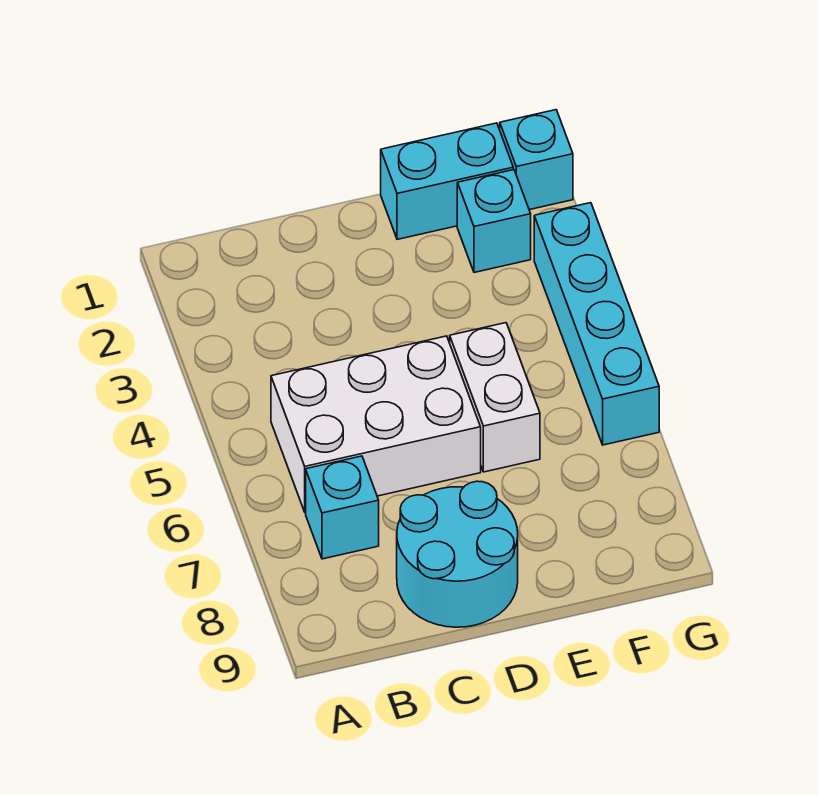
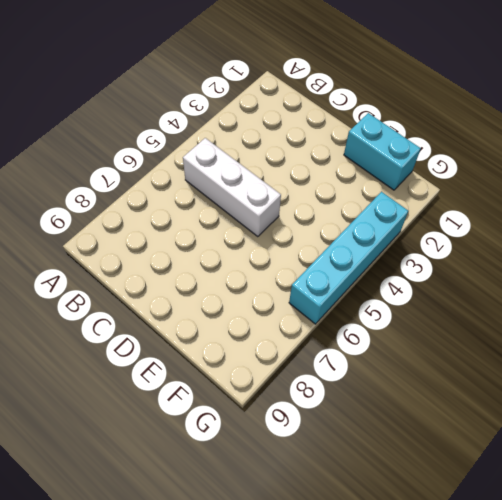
white brick B5:D5 level 1 -> white brick B5:D6 level 1
none -> cyan brick B7 level 1
none -> cyan round brick C8:D9 level 1

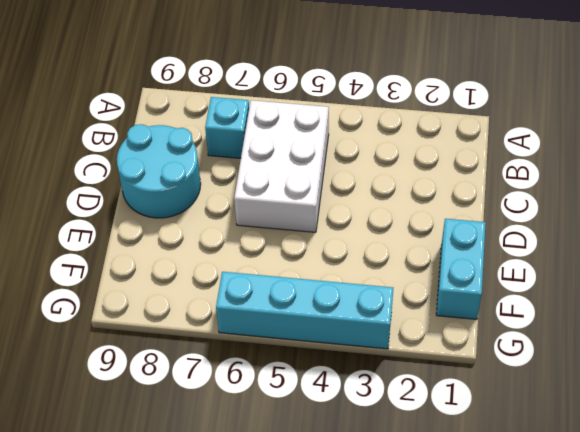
none -> white brick E5:E6 level 1
none -> cyan brick F2 level 1

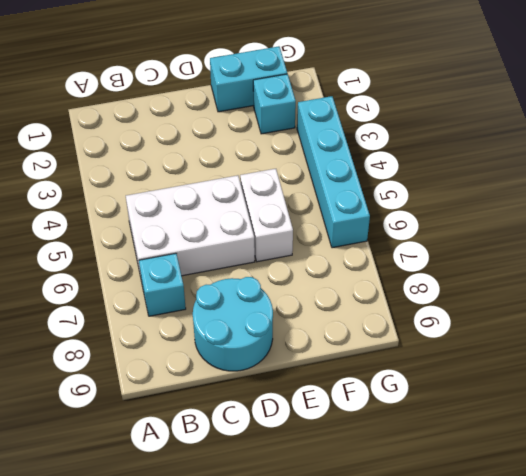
none -> cyan brick G1 level 1

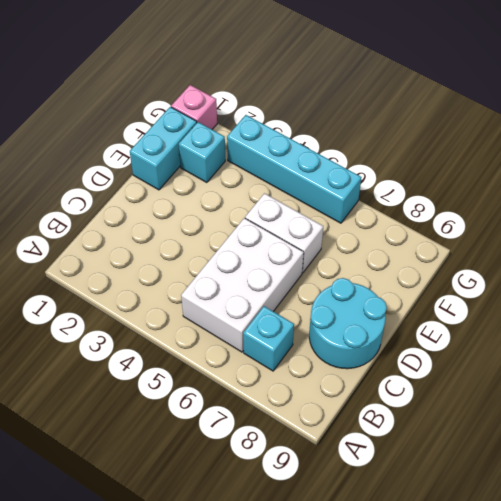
pink brick G1 level 1 -> cyan brick G1 level 1

